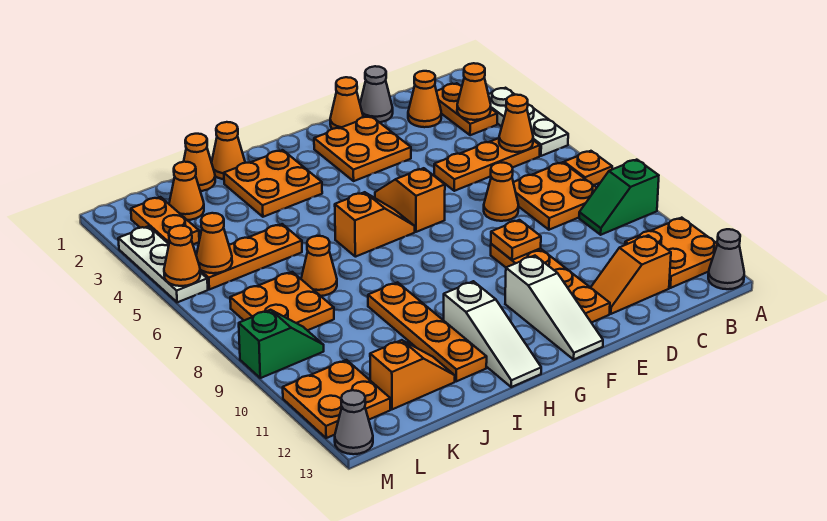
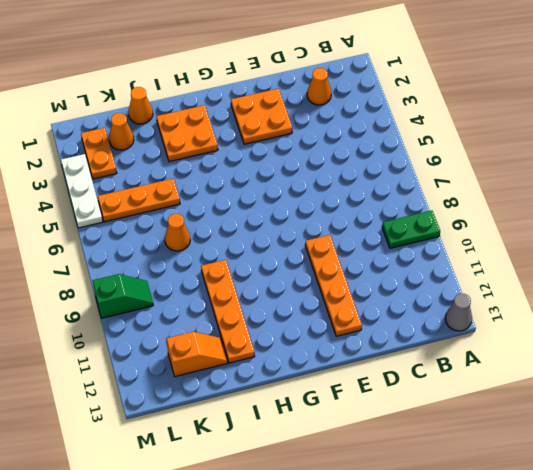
green plate A9:B9 level 1 -> green slope A9:B9 level 1 top A
none -> white plate A3:A5 level 1
none -> orange plate A7 level 1
none -> orange plate A11:B12 level 1
none -> orange plate B2:B3 level 1

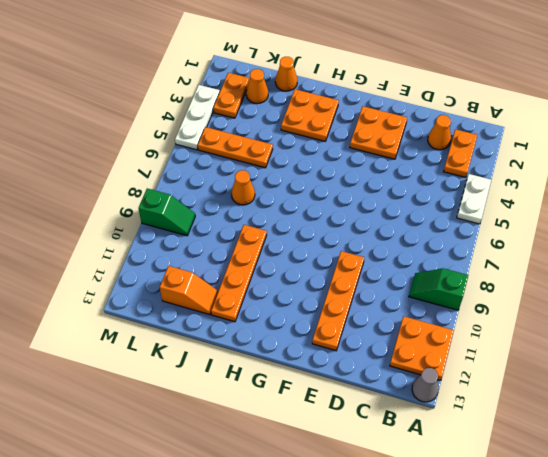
white plate A4:A5 level 1 -> white plate A3:A5 level 1
none -> orange plate A7 level 1
none -> orange plate B5:D5 level 1
none -> orange plate B7:C8 level 1
none -> orange slope C12:D12 level 1 top C

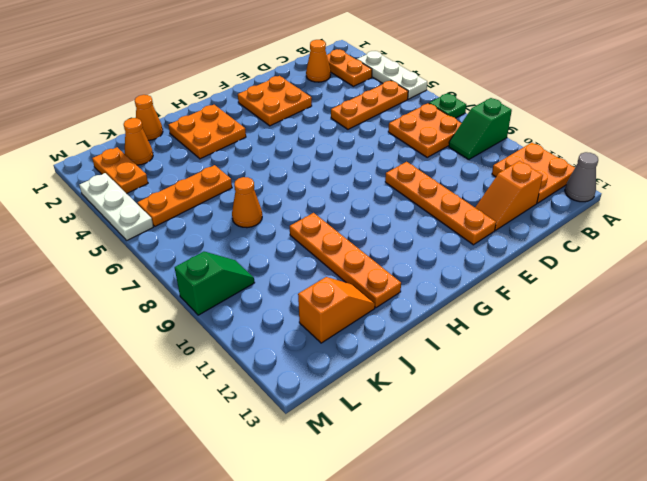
green plate A7 level 1 -> orange plate A7 level 1
none -> grey cone D1 level 1
none -> orange cone D7 level 1
none -> orange cone E1 level 1
none -> orange slope F5:F6 level 1 top 6

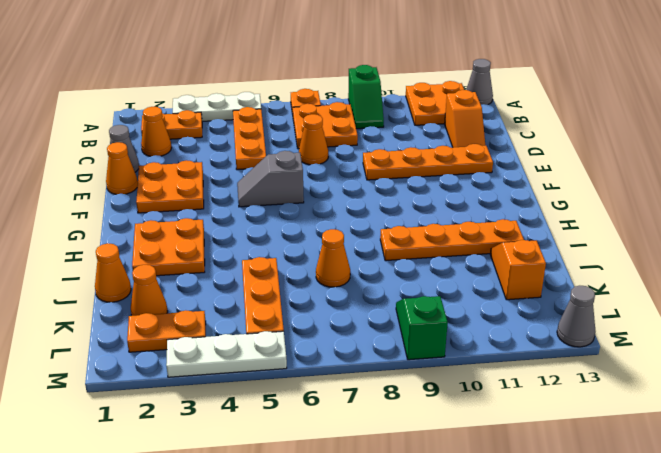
grey slope F5:F6 level 1 top 6 -> orange slope F5:F6 level 1 top 6
none -> white slope F11:F13 level 1 top 11
none -> orange slope G6:H6 level 1 top H
none -> white slope H11:H13 level 1 top 11
none -> orange cone I1 level 1

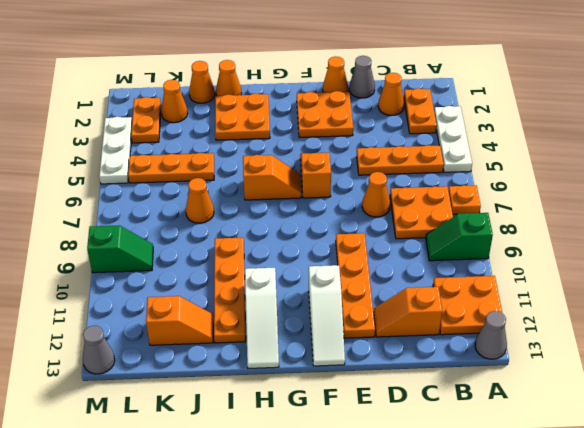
none -> orange plate K7:L8 level 1
none -> orange plate L11:M12 level 1
none -> orange cone B3 level 2
none -> orange cone B5 level 2

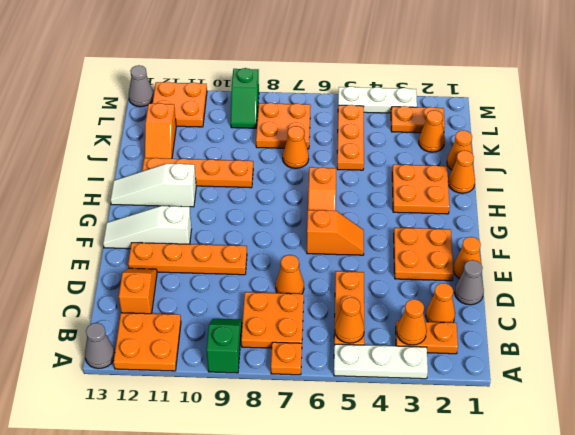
none -> orange plate E9 level 2
none -> orange cone L5 level 2
none -> orange cone M5 level 2

